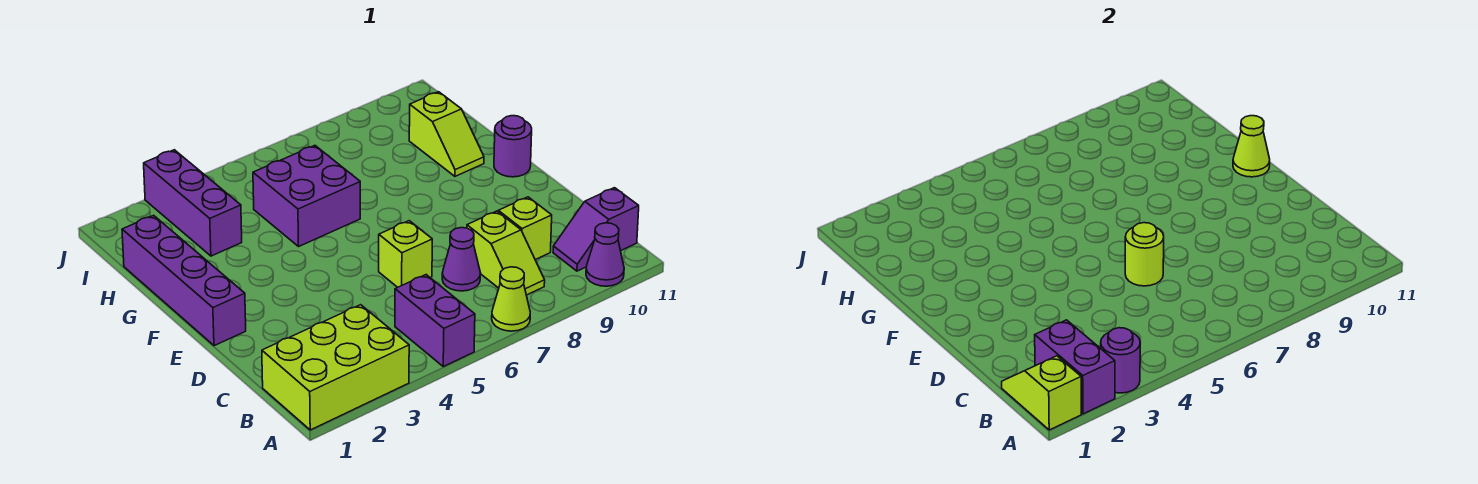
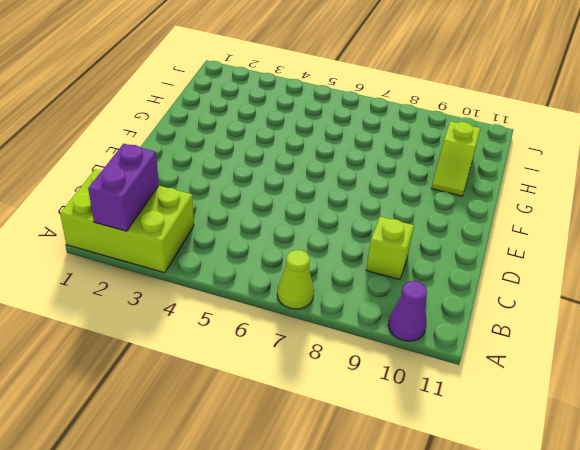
none -> purple brick A5:B5 level 1
none -> lime slope B8:C8 level 1 top C
none -> purple slope B10:B11 level 1 top 11

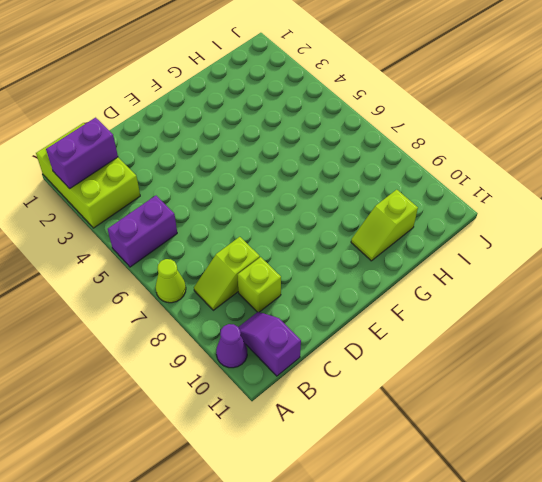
none -> purple cone C7 level 1
none -> lime brick D6 level 1
none -> purple brick E1:H1 level 1

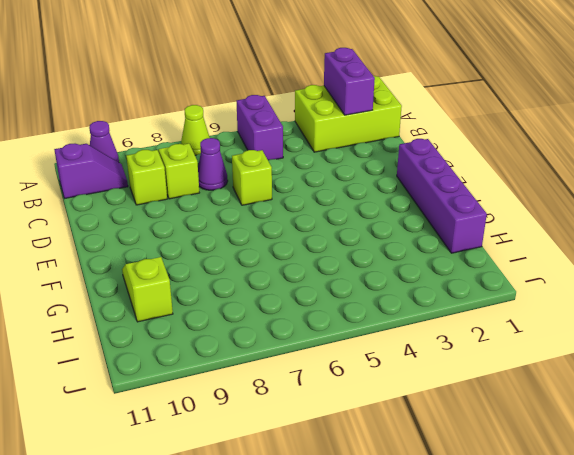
none -> purple round brick F11 level 1
none -> purple brick G5:H6 level 1
none -> purple brick H3:J3 level 1

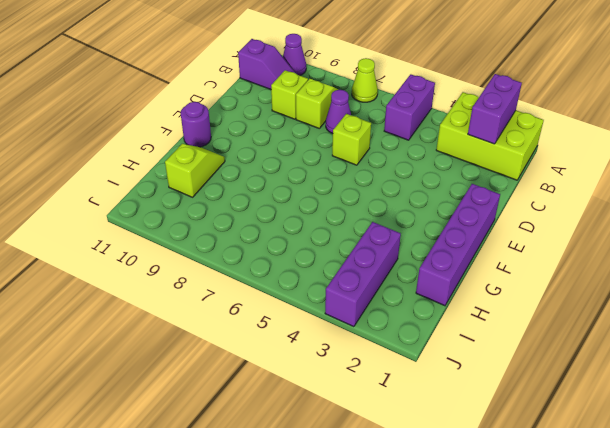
none -> purple brick G5:H6 level 1
none -> lime slope A1:B1 level 2 top A
none -> purple round brick A3 level 2

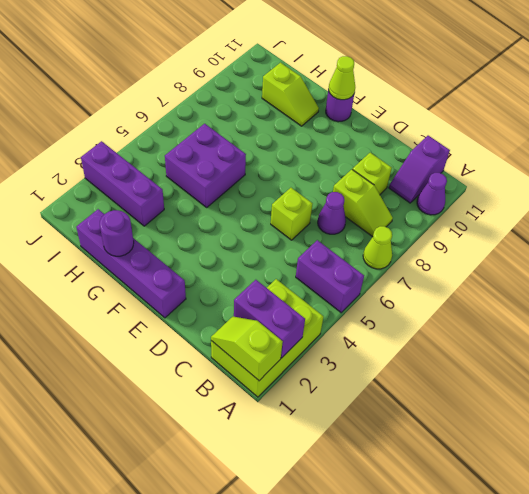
purple round brick G1 level 2 -> purple round brick A3 level 2
none -> lime round brick D6 level 2

